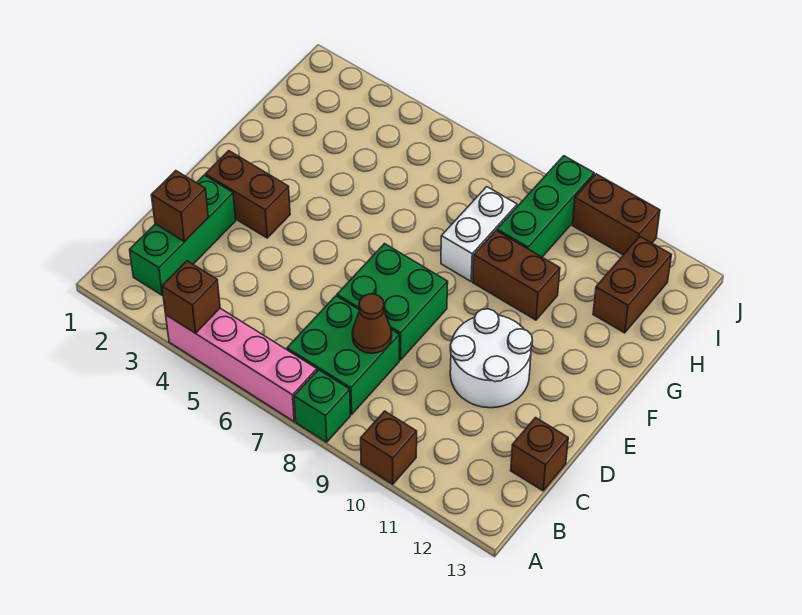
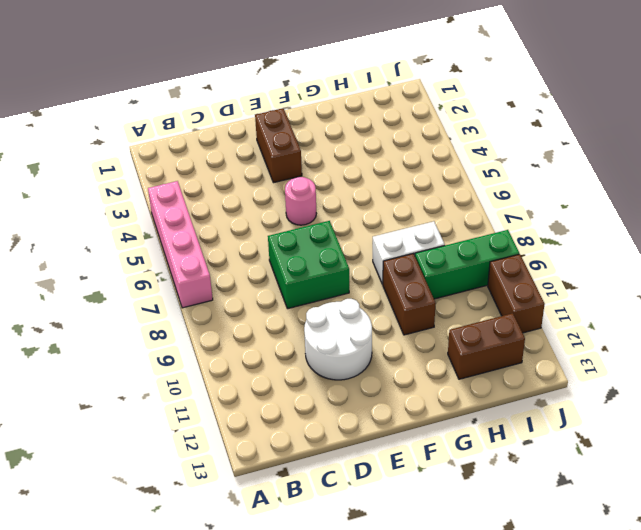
pink round brick E5 level 1 -> none
none -> green brick A8 level 1
none -> brown brick A10 level 1
none -> green brick B2:D2 level 1

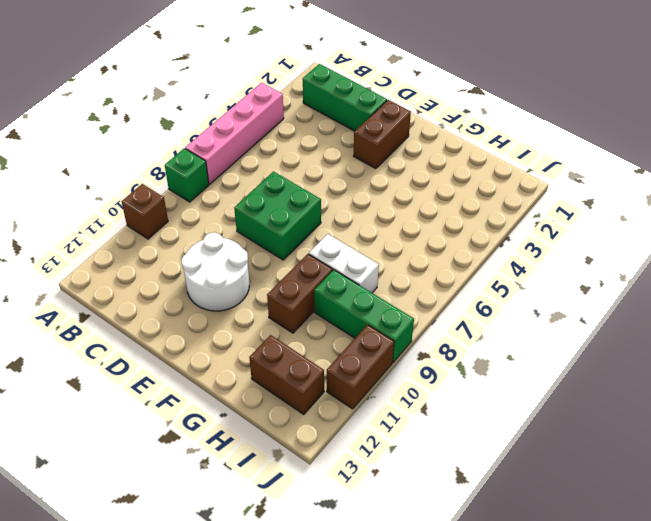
none -> green brick B7:C8 level 1
none -> brown brick C13 level 1
none -> brown brick A4 level 2

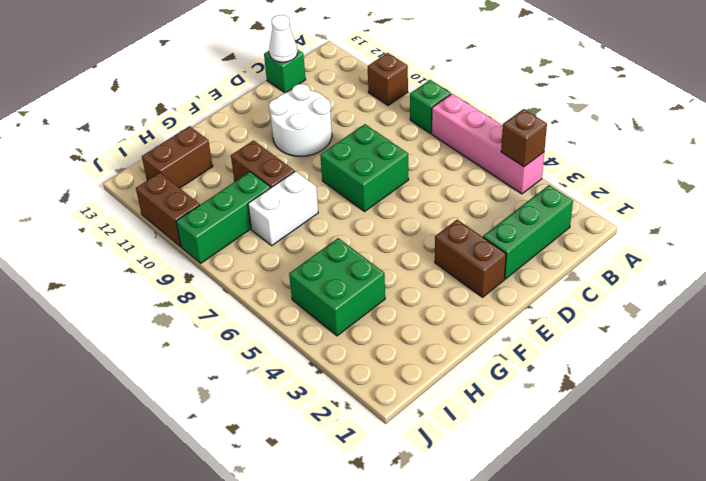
green brick C13 level 1 -> brown brick C13 level 1
white cone C13 level 2 -> none
green brick H4:I5 level 1 -> green brick B7:C8 level 1
none -> brown brick C2 level 2
none -> brown cone C8 level 2

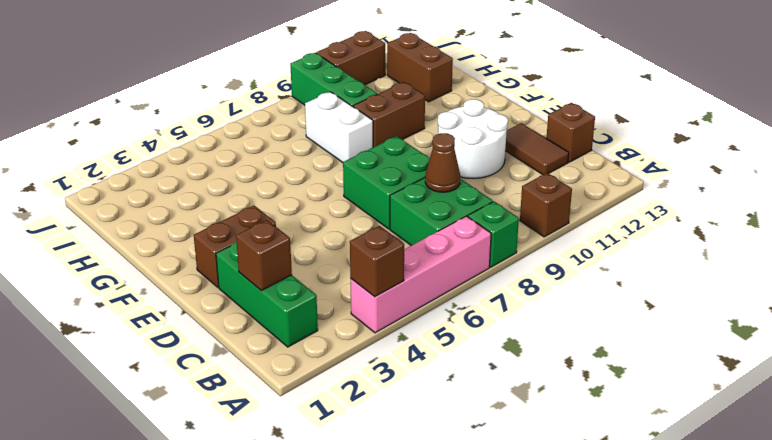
brown tile C12:D12 level 1 -> none

